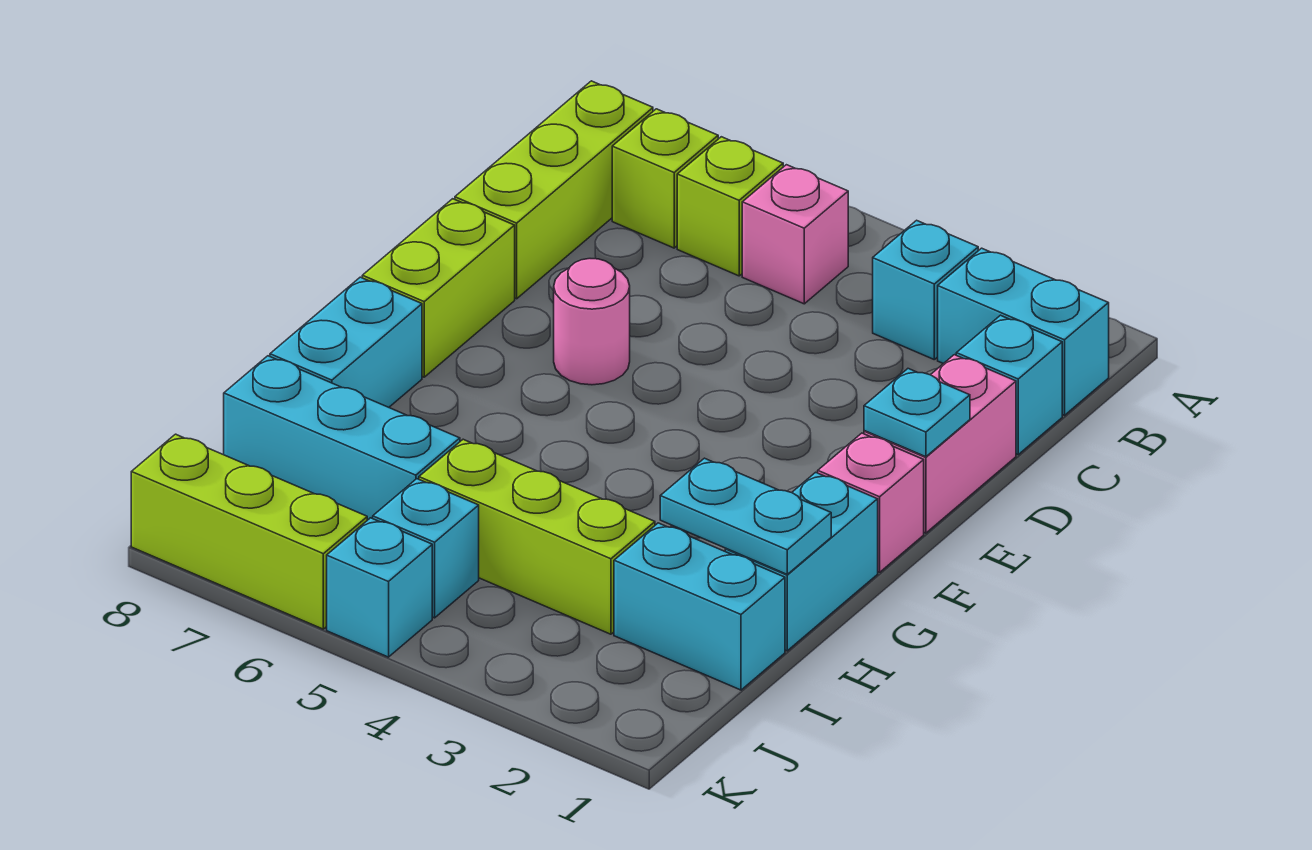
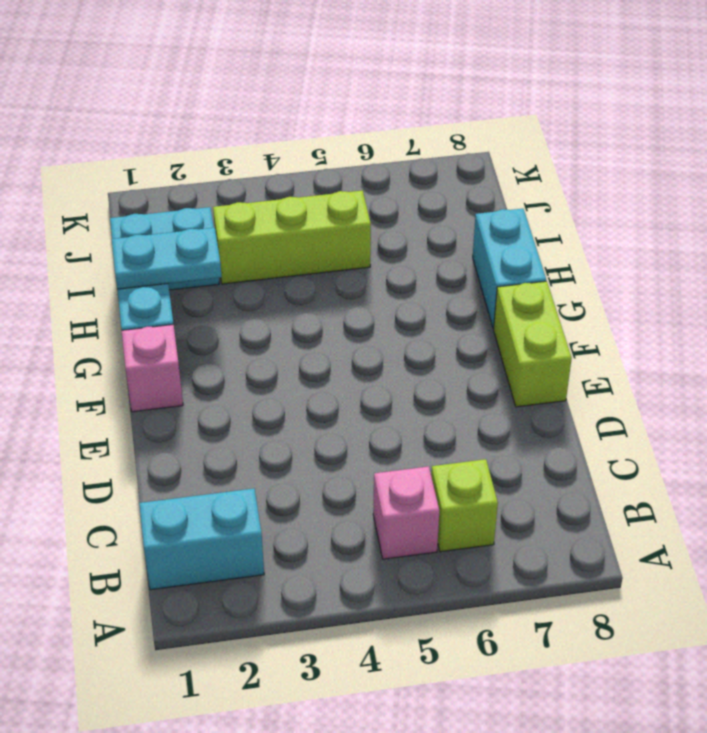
none -> cyan brick B3 level 1
none -> lime brick B7 level 1
none -> lime brick B8:D8 level 1

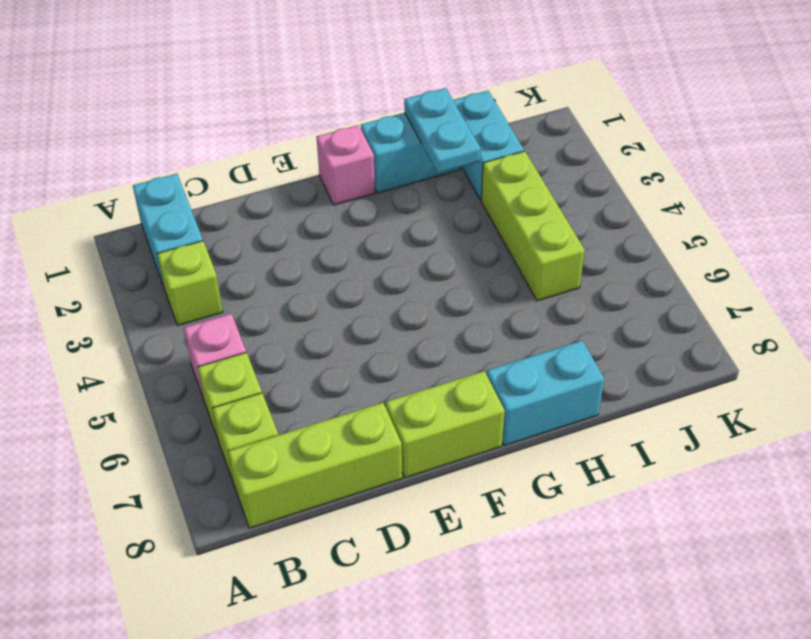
lime brick B3 level 1 -> cyan brick B3 level 1
none -> cyan brick C1 level 1
none -> pink brick D1:E1 level 1
none -> pink round brick E6 level 1

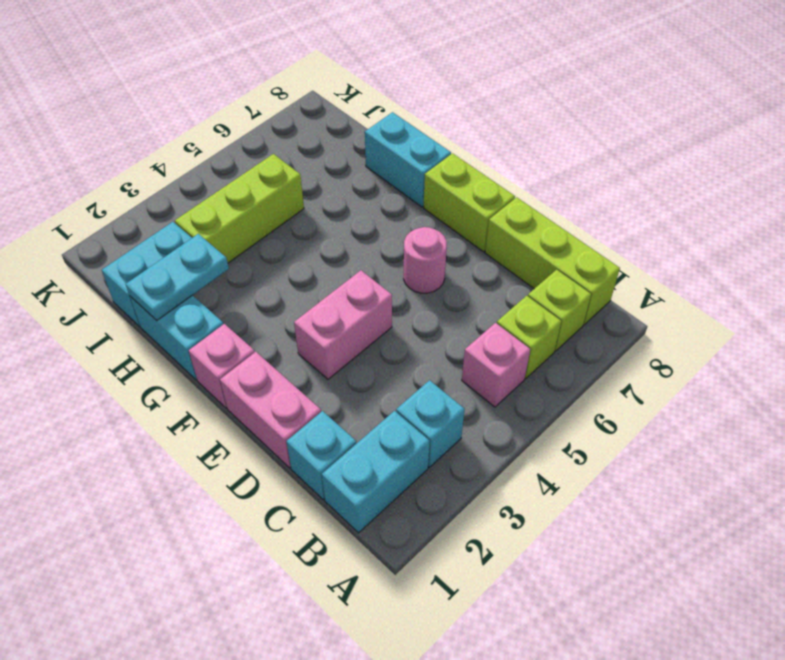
pink brick E3:E4 level 1 -> none
none -> cyan brick I6:I8 level 1
none -> cyan brick J5 level 1
none -> cyan brick K5 level 1

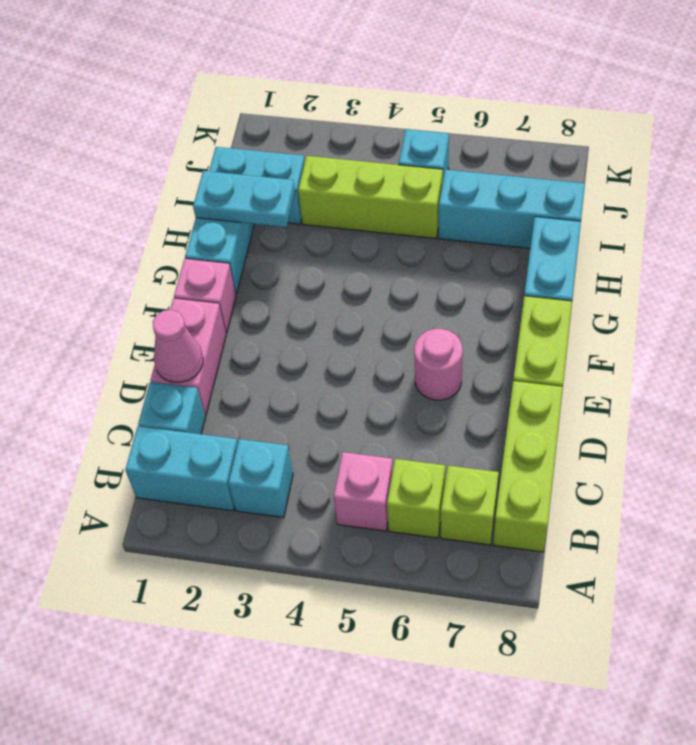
pink cone D1 level 2 -> none
none -> cyan brick K5 level 1
none -> lime brick K6:K8 level 1
none -> cyan plate E1 level 2

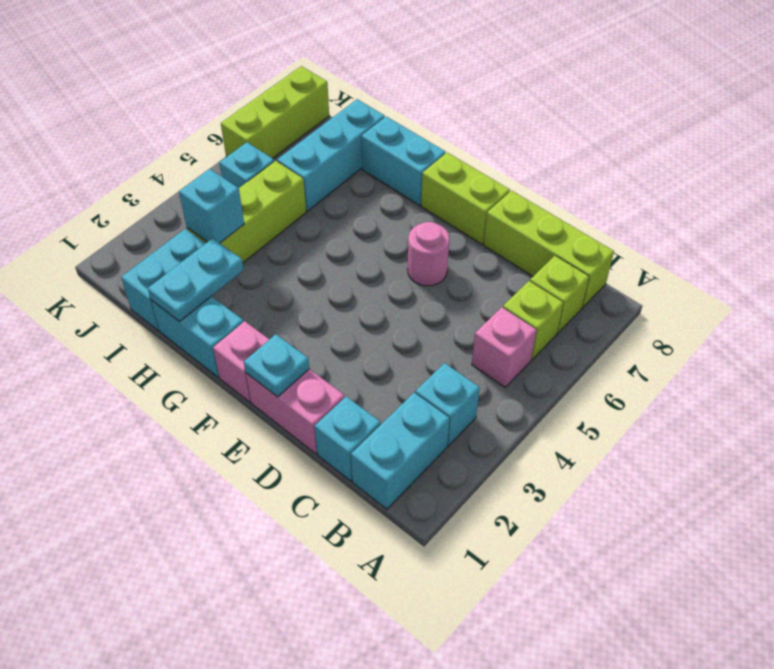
cyan brick I3 level 2 -> cyan brick K5 level 1

